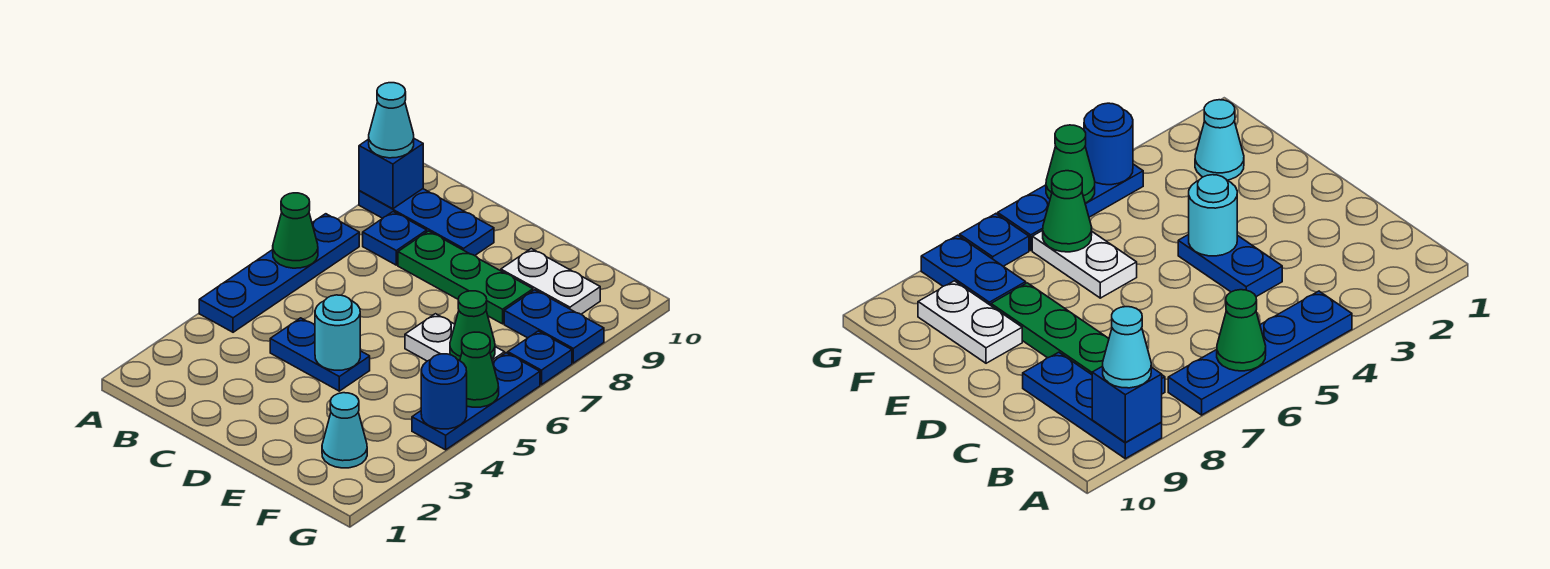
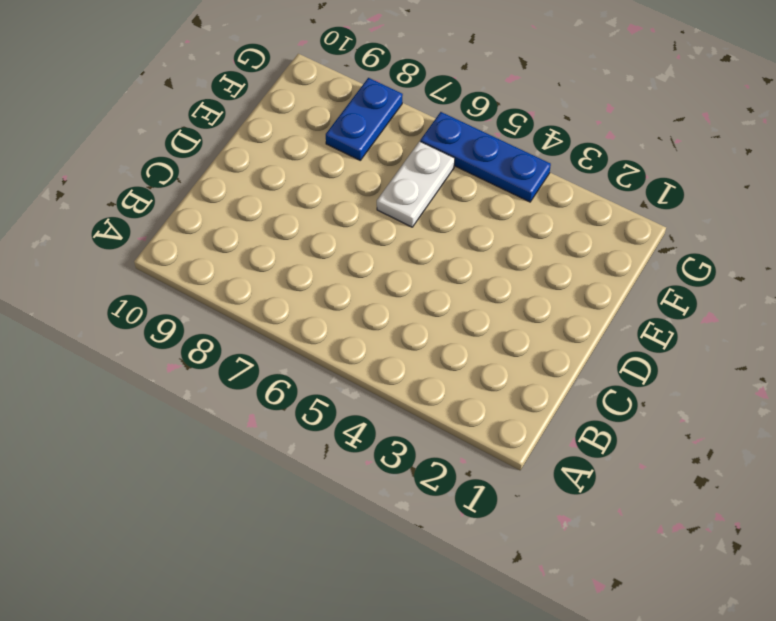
none -> blue plate A4:A7 level 1
none -> blue plate A9:C9 level 1
none -> blue plate B8 level 1

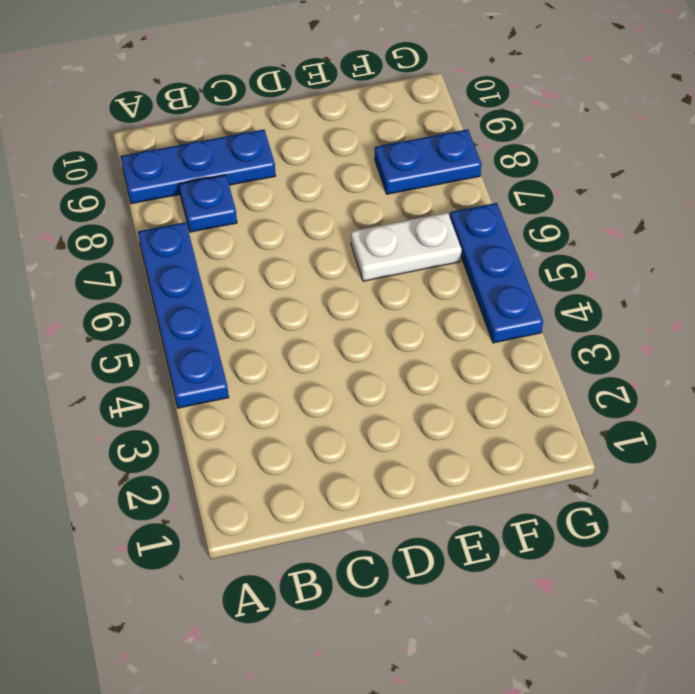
none -> blue plate C4:D4 level 1
none -> green plate C8:E8 level 1
none -> white plate E9:F9 level 1

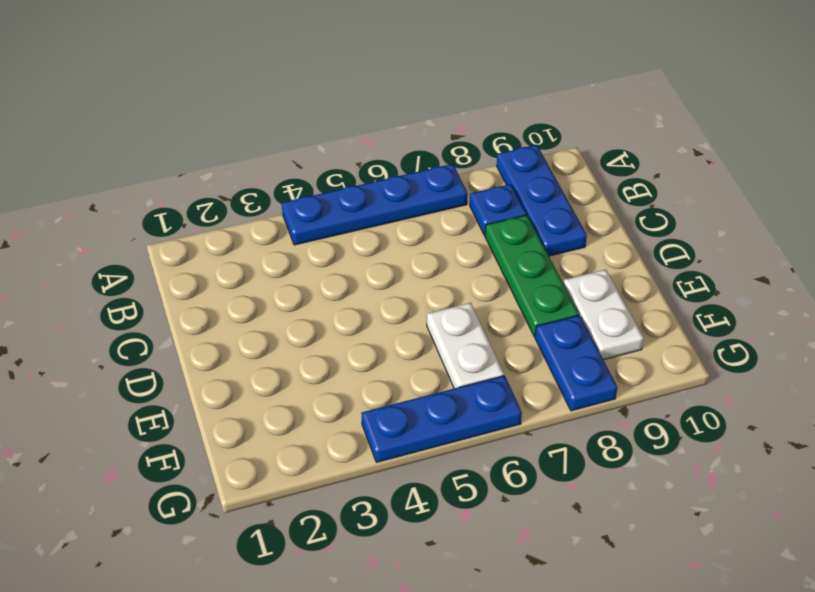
none -> blue plate C4:D4 level 1
none -> cyan cone F2 level 1
none -> blue plate G7 level 1

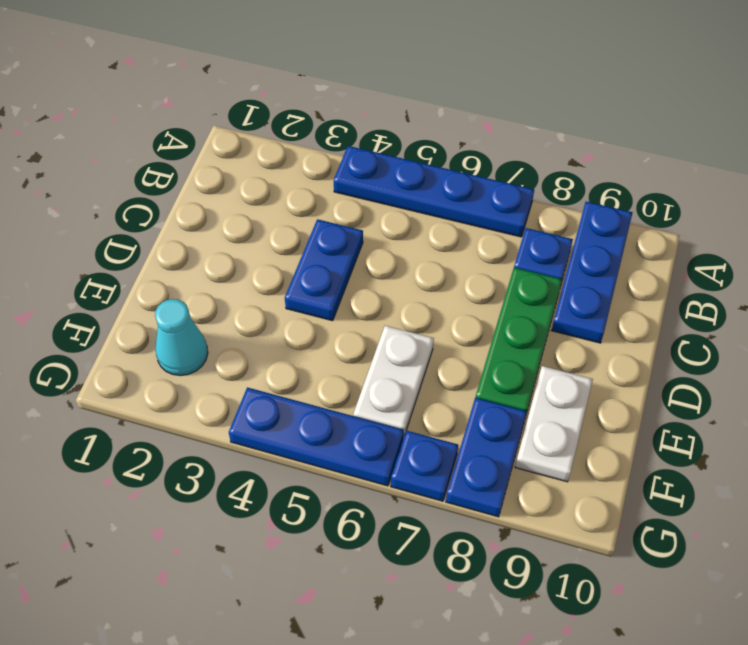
none -> green cone A6 level 2
none -> blue brick A9 level 2
none -> cyan round brick D4 level 2

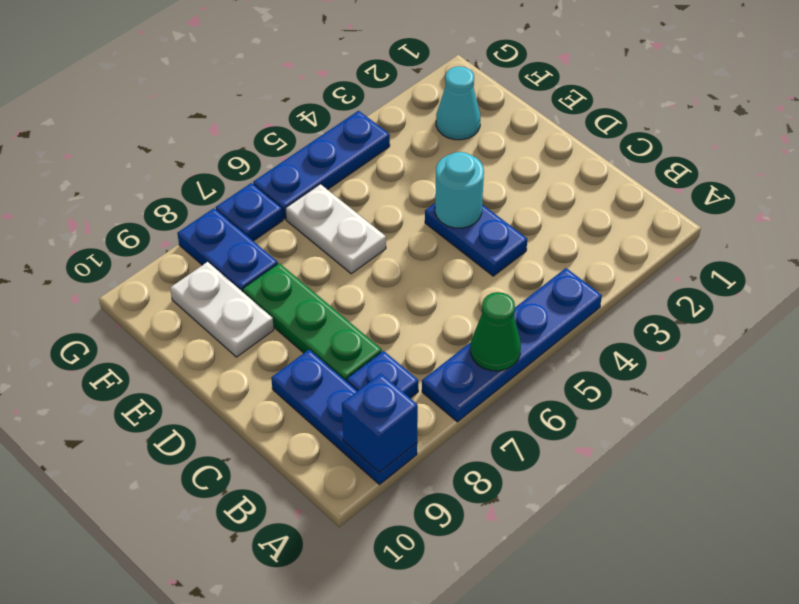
none -> green cone F6 level 2
none -> blue round brick G4 level 2
none -> green cone G5 level 2

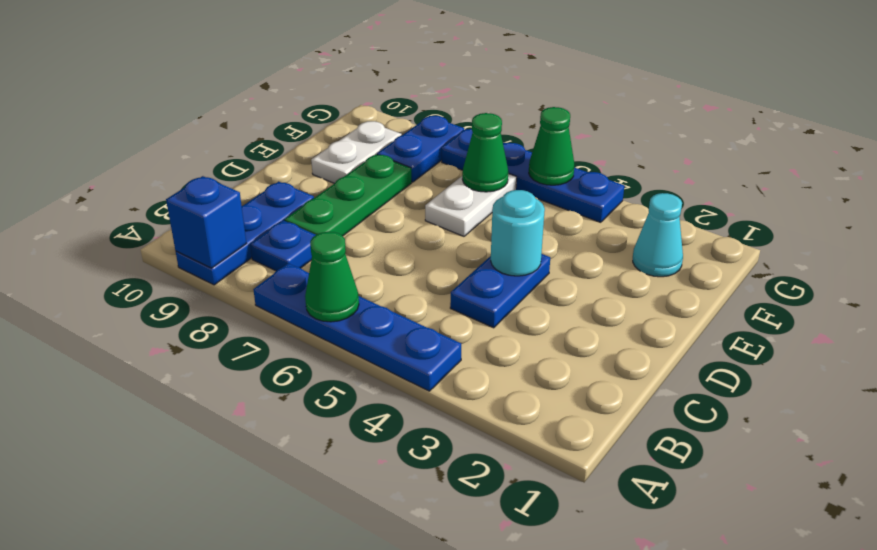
none -> blue round brick G4 level 2
none -> cyan cone A9 level 3

